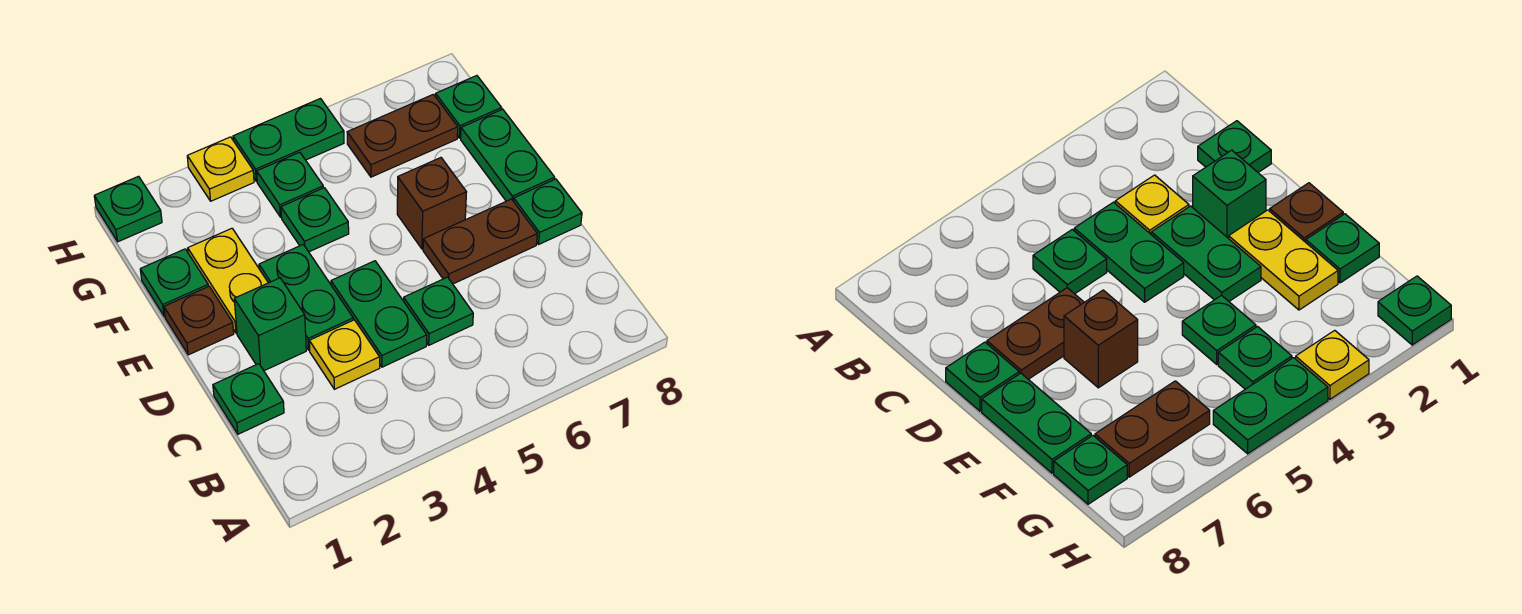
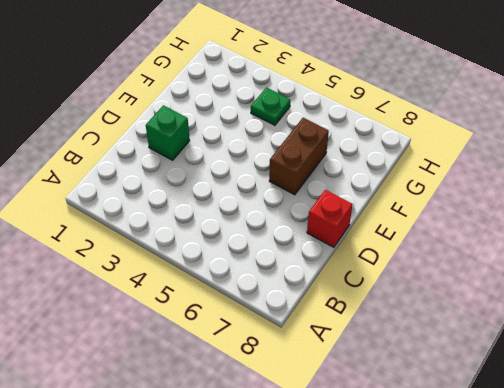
red brick D8 level 1 -> green plate D8 level 1
brown brick E6:F6 level 1 -> brown brick E6 level 1
none -> green plate C1 level 1
none -> yellow plate C3 level 1
none -> green plate C4:D4 level 1

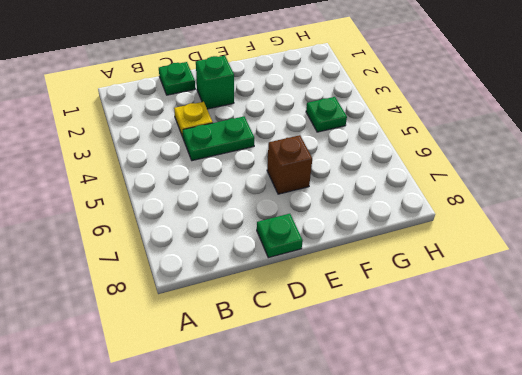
none -> green plate C5 level 1
none -> green plate D3:E3 level 1
none -> brown plate D6:D7 level 1

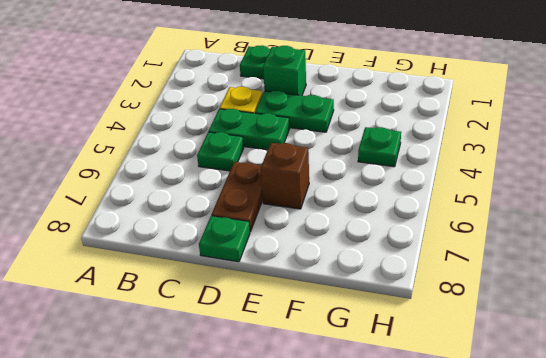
none -> brown plate E1 level 1
none -> yellow plate E2:F2 level 1
none -> green plate E8:F8 level 1

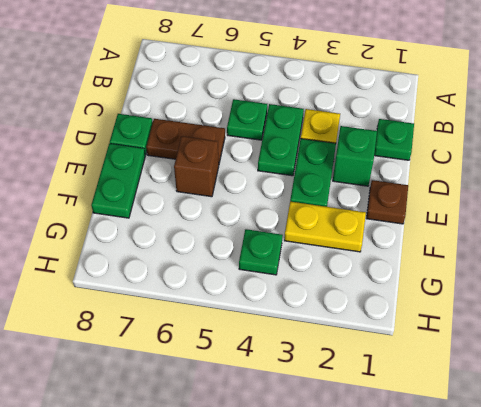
yellow plate F2:F3 level 1 -> yellow plate E2:F2 level 1
none -> green plate F1 level 1
none -> green plate F4 level 1
none -> brown plate G6:G7 level 1

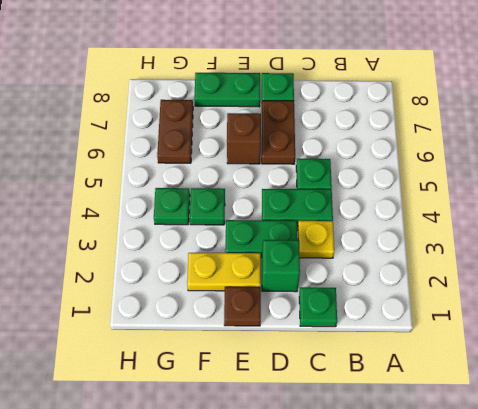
none -> green plate F1 level 1
none -> green plate G8 level 1
none -> green plate H1 level 1

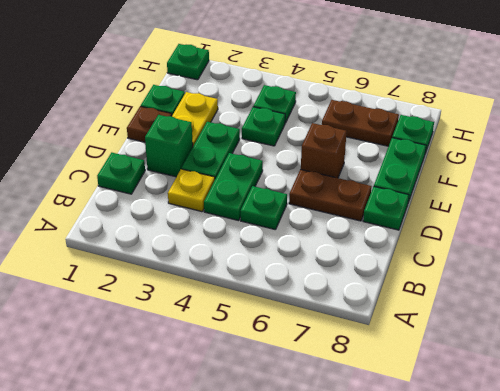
none -> yellow plate H3 level 1
none -> green plate H4:H5 level 1

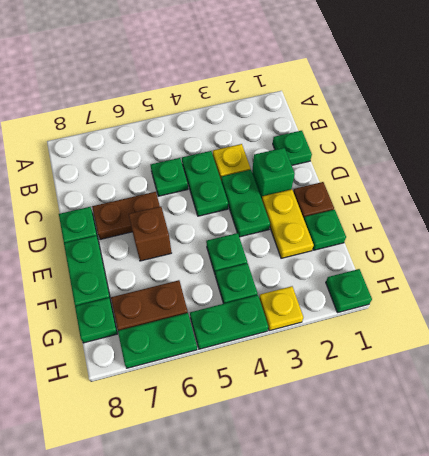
green plate H6:H7 level 1 -> none

